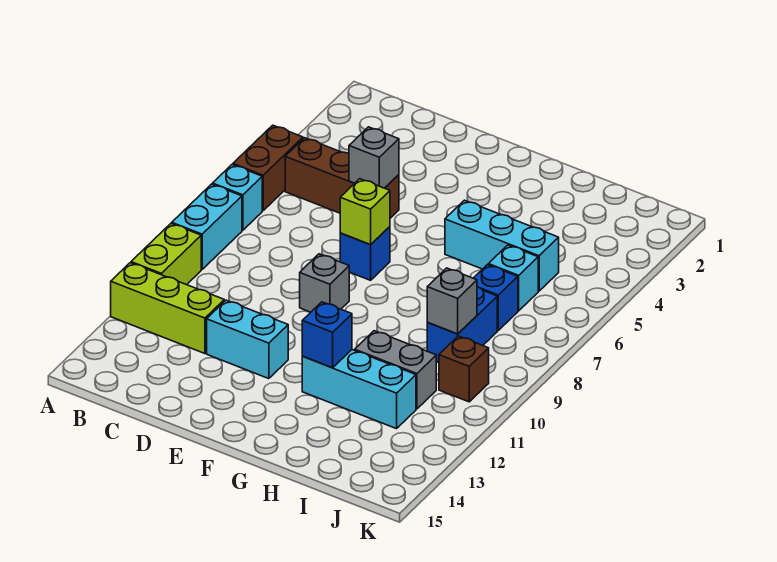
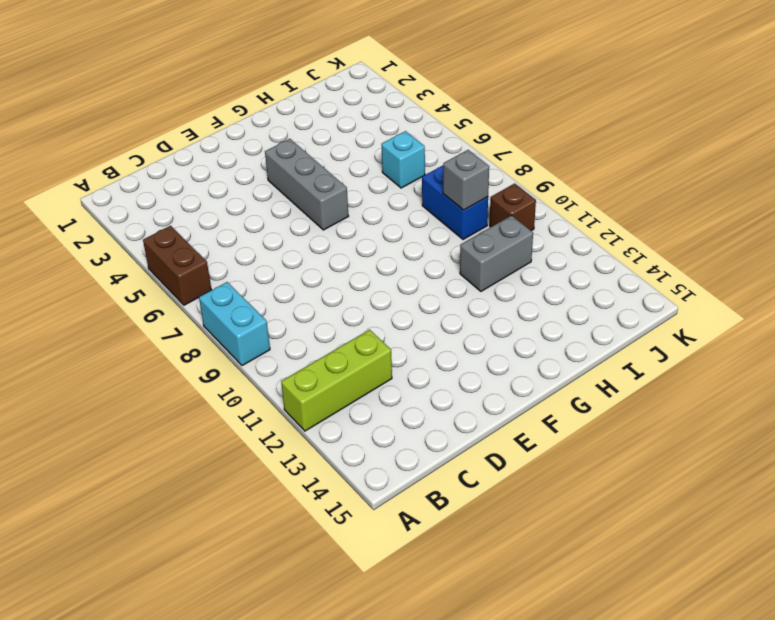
grey brick F4:F6 level 1 -> none
none -> cyan brick A7 level 1
none -> lime brick A10:A11 level 1
none -> brown brick B5:D5 level 1

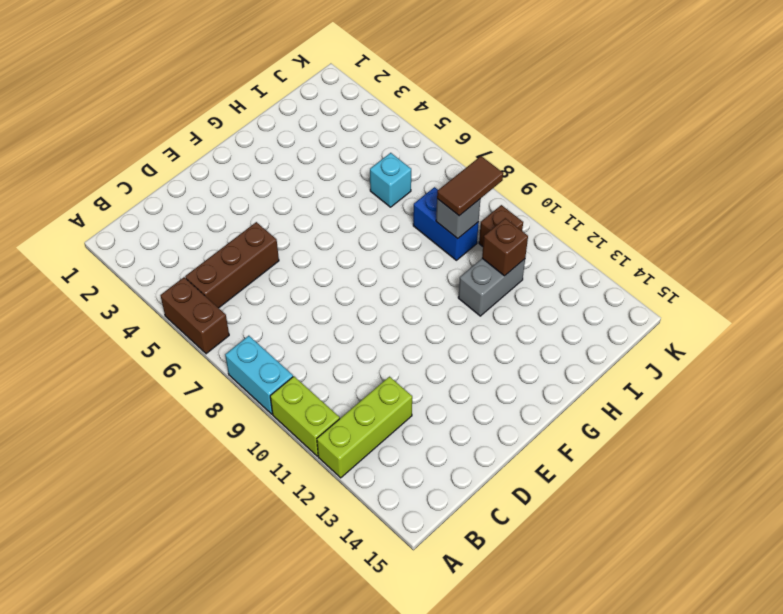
brown tile I9:J9 level 3 -> none
brown brick I11 level 2 -> none
none -> cyan brick A7 level 1
none -> cyan brick D12:E12 level 1
none -> blue brick E7 level 1

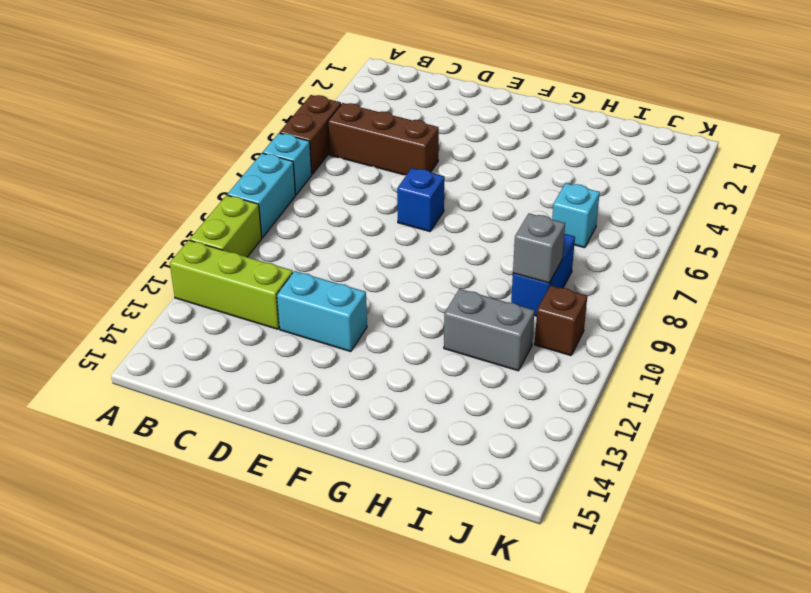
none -> grey brick E9 level 1
none -> cyan brick G5:I5 level 1
none -> cyan brick G12:I12 level 1

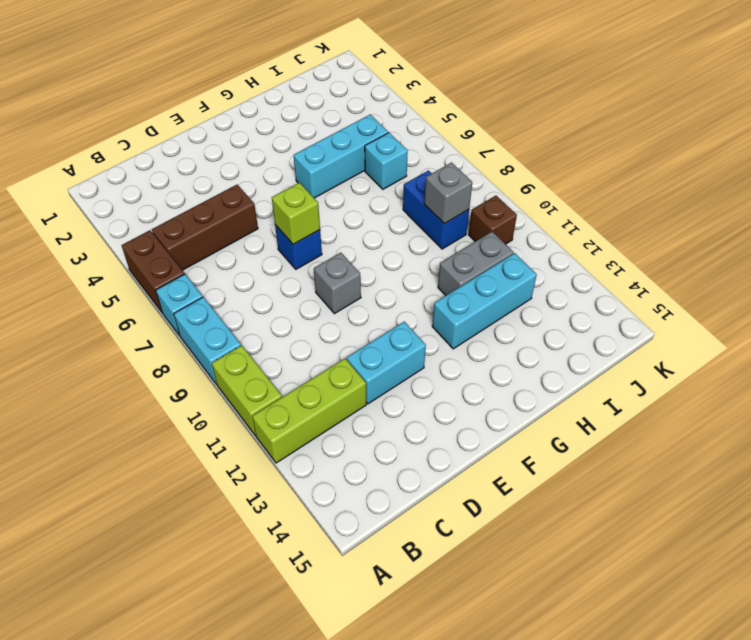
none -> blue brick I7 level 1
none -> grey brick D5 level 2
none -> blue brick G12 level 2

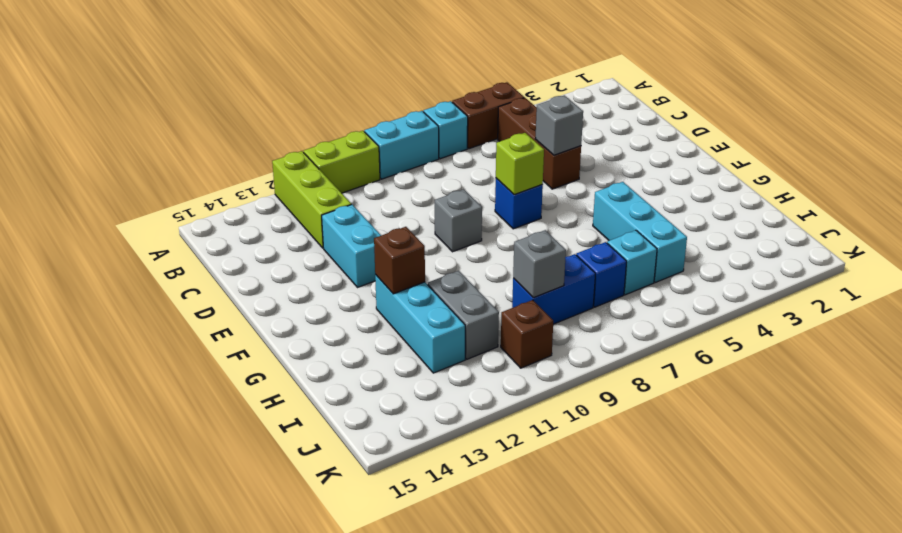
brown brick G12 level 2 -> blue brick G12 level 2

